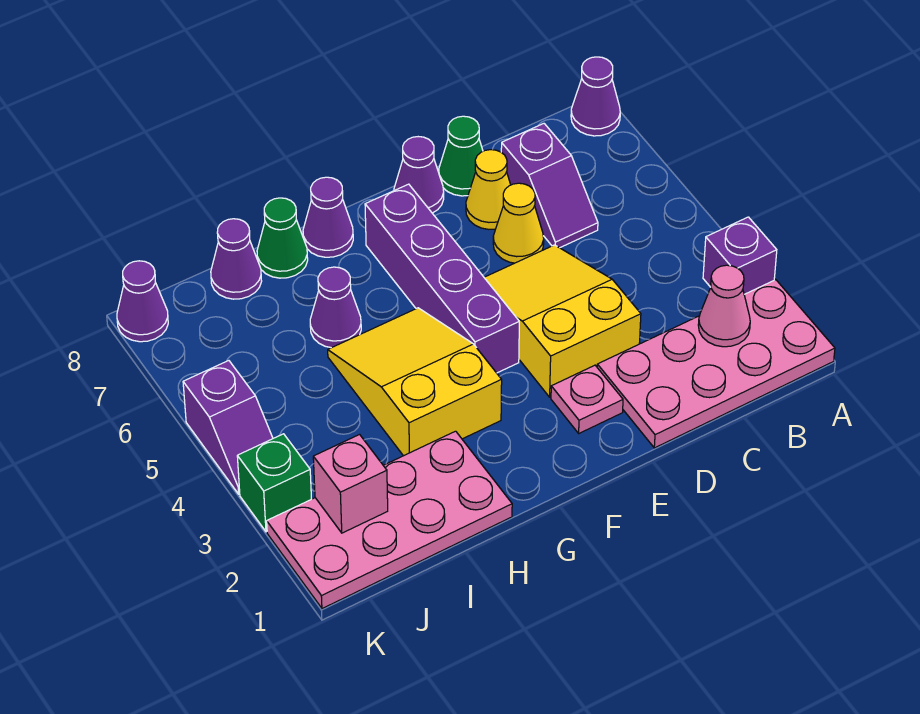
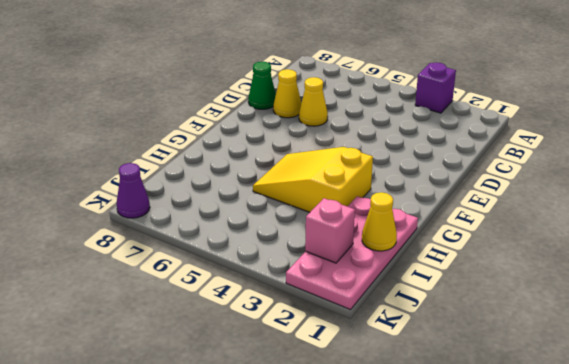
yellow cone I1 level 2 -> none
none -> pink plate A1:D2 level 1
none -> purple cone A8 level 1
none -> purple slope C6:C7 level 1 top 7

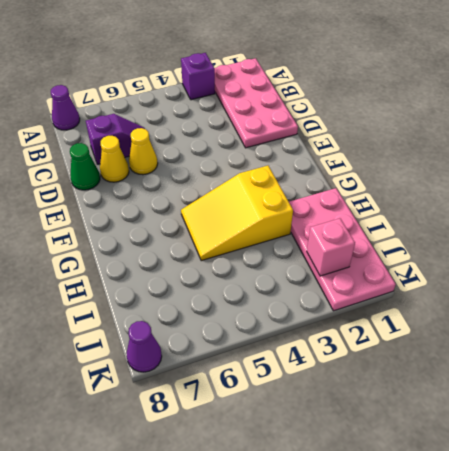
none -> yellow slope D3:E5 level 1 top 3
none -> pink plate E2 level 1
none -> purple cone E8 level 1

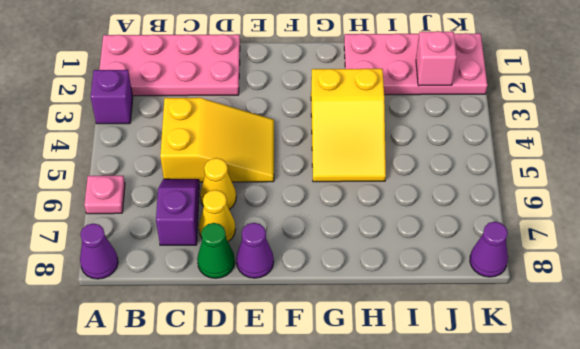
pink plate A6 level 1 -> pink plate E2 level 1
yellow slope C4:E5 level 1 top C -> yellow slope D3:E5 level 1 top 3
none -> purple brick F4:F7 level 1
none -> purple cone G8 level 1
none -> purple cone H6 level 1

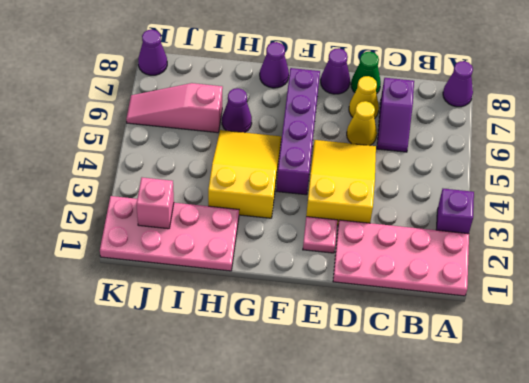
pink slope I6:K6 level 1 top I -> none
none -> green cone H8 level 1
none -> purple cone I8 level 1
none -> green brick K3 level 1

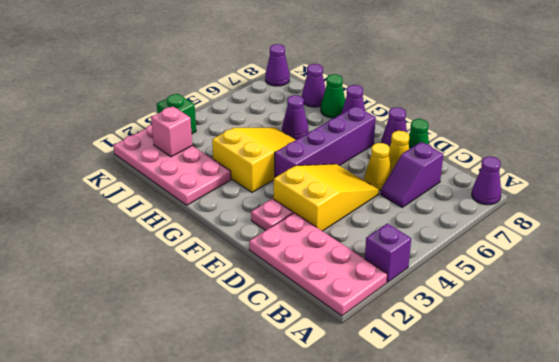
none -> purple slope K4:K5 level 1 top 5
none -> pink cone B2 level 2

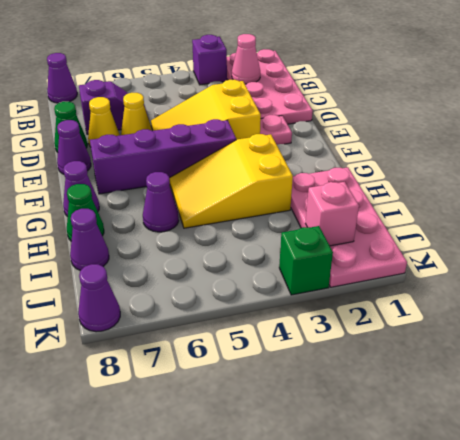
none -> purple slope K4:K5 level 1 top 5

